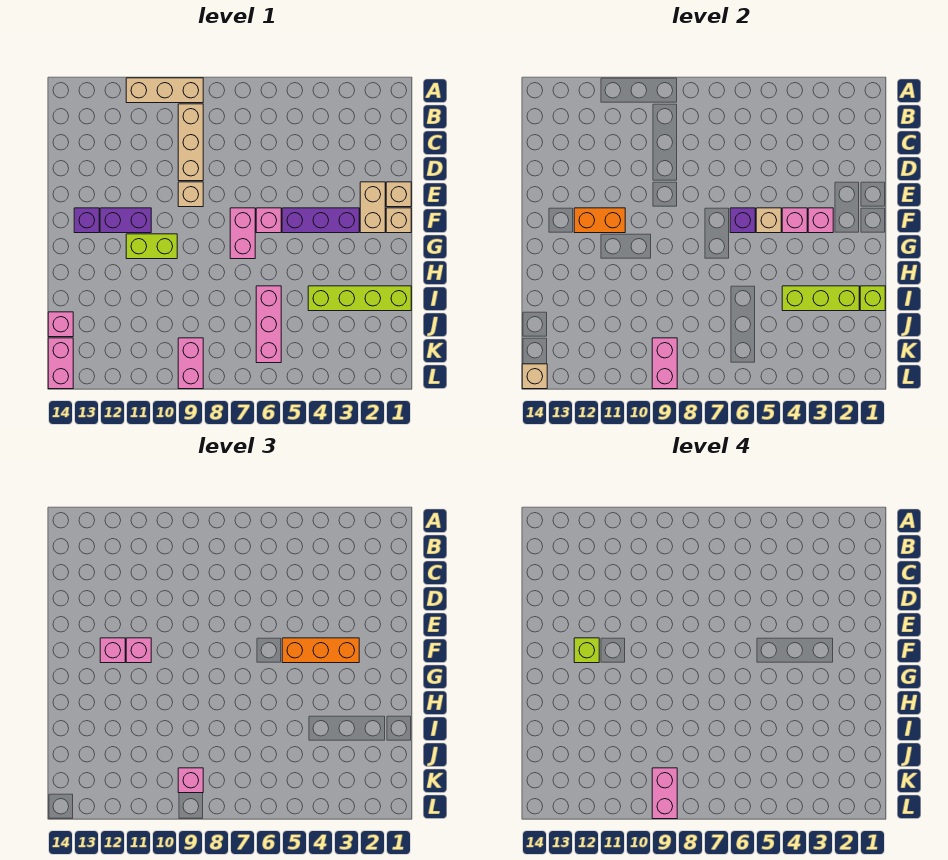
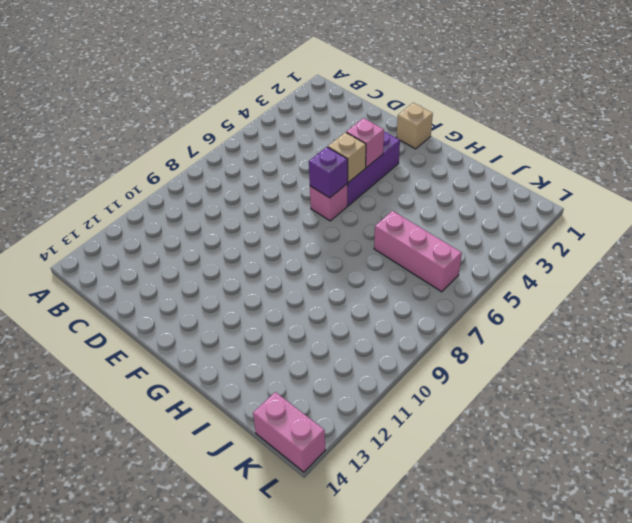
none -> tan brick A9:A11 level 1
none -> tan brick B9:D9 level 1
none -> tan brick E1 level 1
none -> tan brick E2:F2 level 1

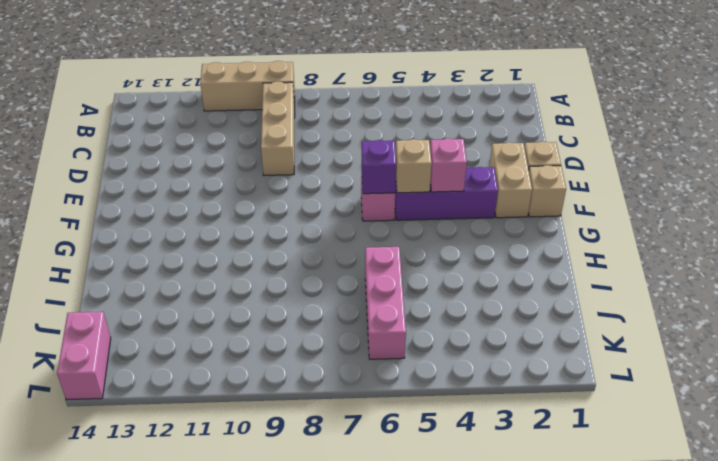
none -> tan brick E9 level 1
none -> pink brick F7:G7 level 1
none -> purple brick F11:F12 level 1
none -> purple brick F13 level 1

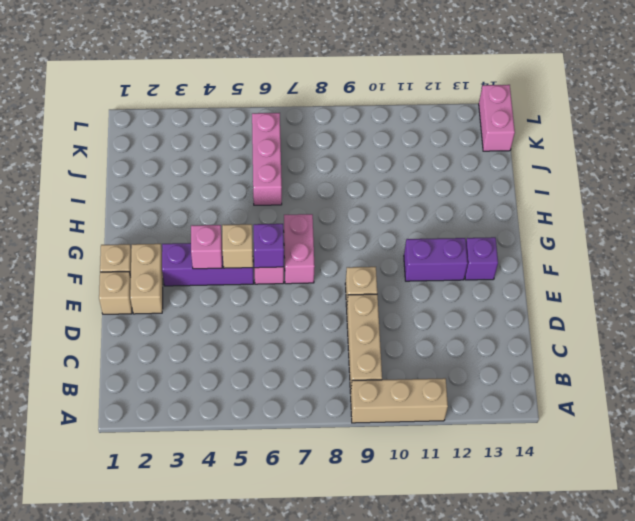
none -> lime brick G10:G11 level 1
none -> lime brick I1:I4 level 1
none -> pink brick J14 level 1
none -> pink brick K9:L9 level 1

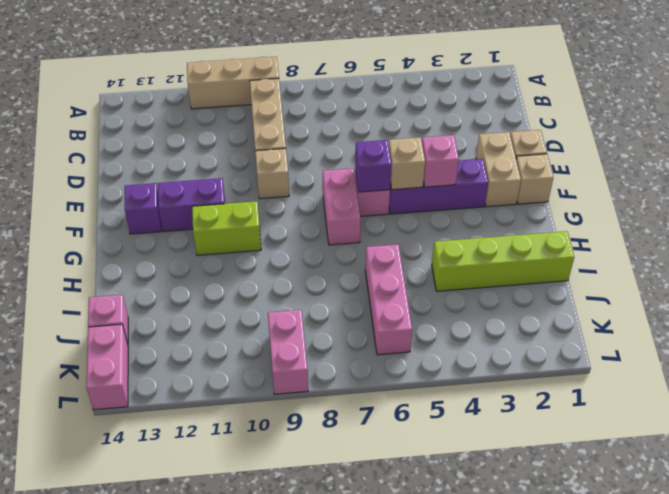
none -> pink brick F3 level 2
none -> orange brick F11:F12 level 2
none -> lime brick I1 level 2
none -> lime brick I2:I4 level 2

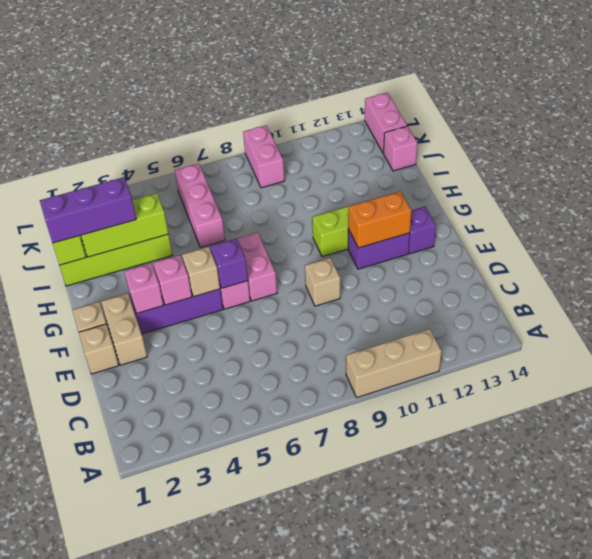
purple brick I1:I3 level 3 -> none
none -> tan brick B9:D9 level 1
none -> pink brick K9:L9 level 2
none -> tan brick L14 level 2
none -> orange brick F3:F5 level 3

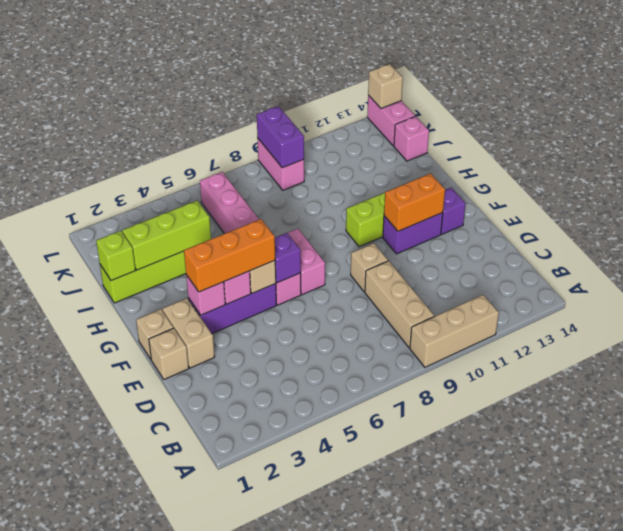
purple brick K9:L9 level 2 -> pink brick K9:L9 level 2
none -> pink brick F11 level 3
none -> pink brick F12 level 3
none -> pink brick K9 level 3
none -> lime brick F12 level 4

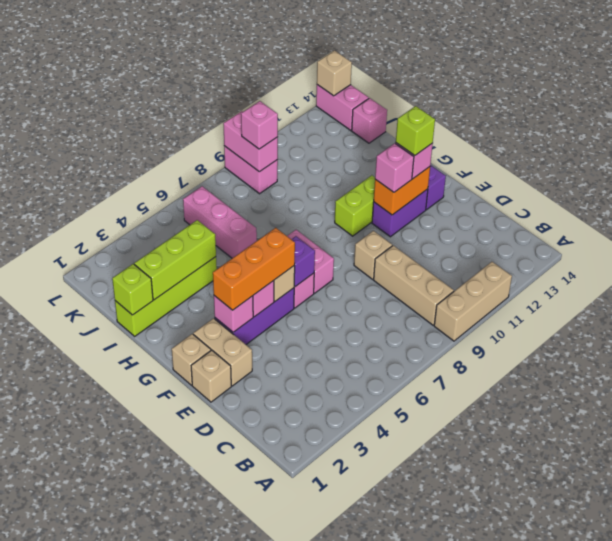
none -> pink brick K9:L9 level 4

